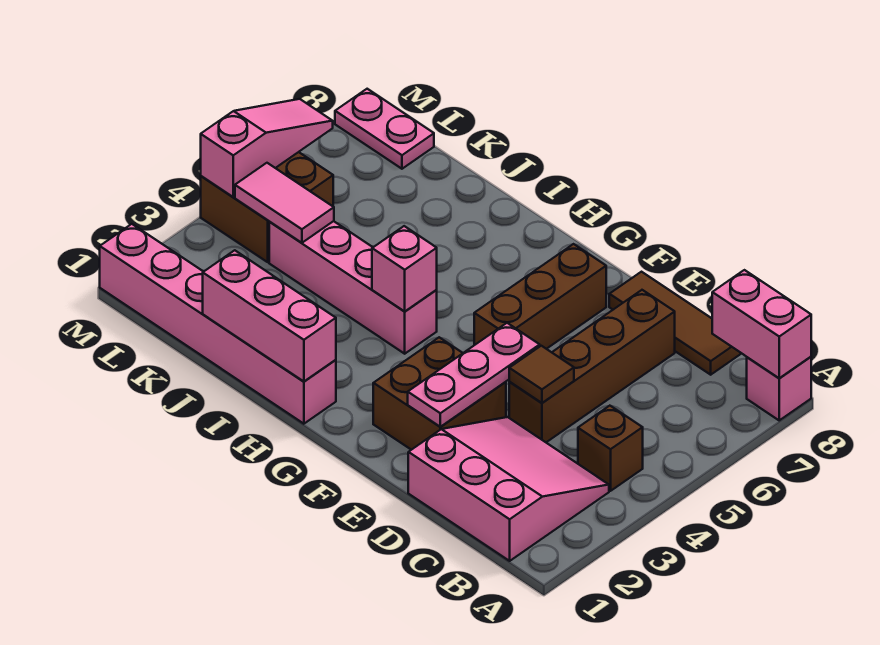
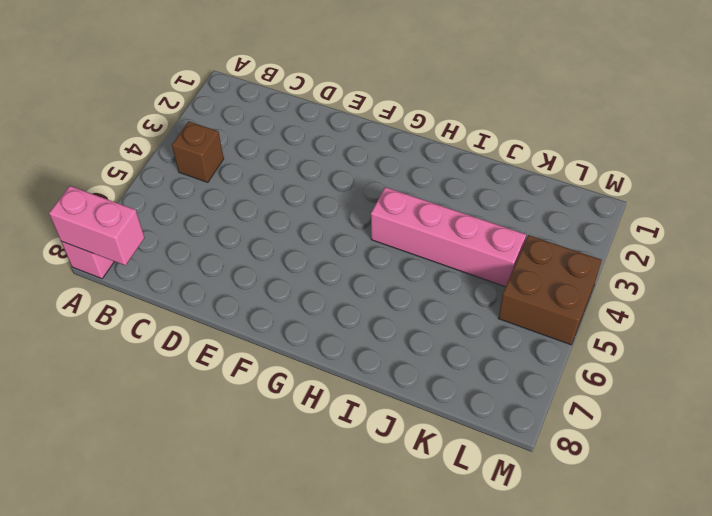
none -> pink slope B1:D3 level 1 top 1
none -> brown tile C8:E8 level 1
none -> brown brick D4:D7 level 1

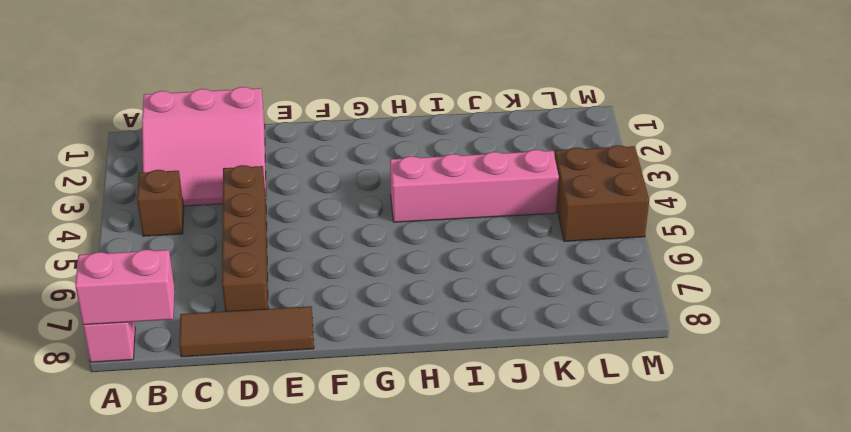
none -> brown brick E2:F3 level 1
none -> brown brick F5:F7 level 1
none -> pink brick H1:M1 level 1

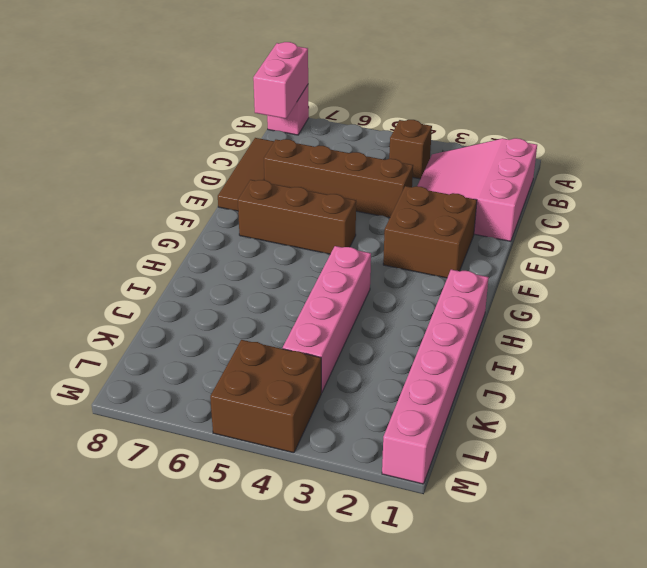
none -> pink plate L8:M8 level 1
none -> brown tile D4 level 2
none -> pink plate E2:E4 level 2

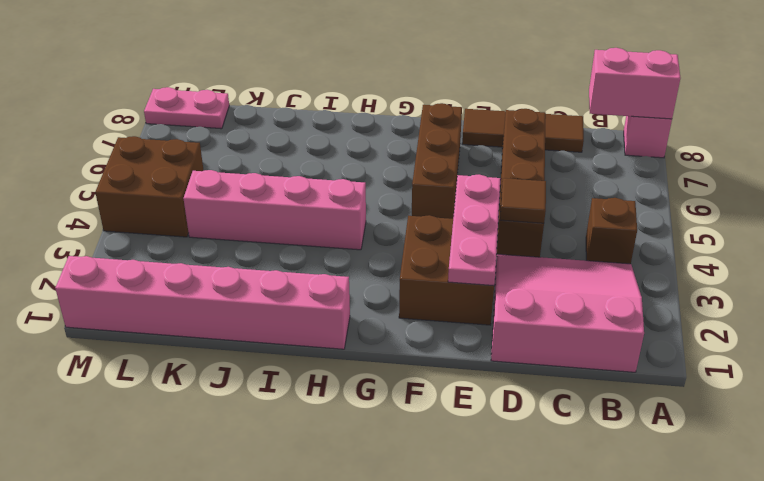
none -> pink brick H1:J1 level 2
none -> pink brick H4 level 2
none -> pink tile K4:L4 level 2

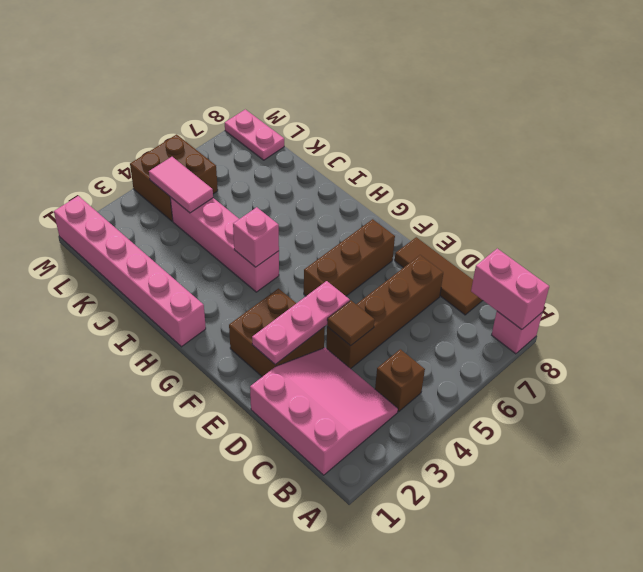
none -> pink brick H1:J1 level 2
none -> pink slope M4:M6 level 2 top 4

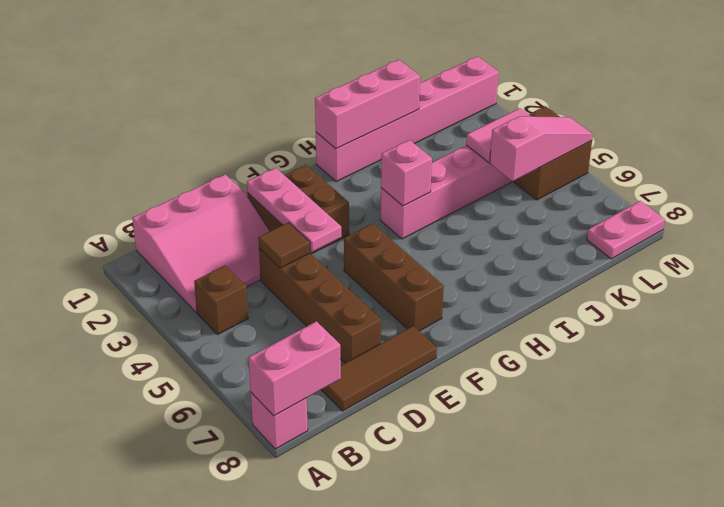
pink slope K5:M5 level 2 top K -> pink slope M4:M6 level 2 top 4

